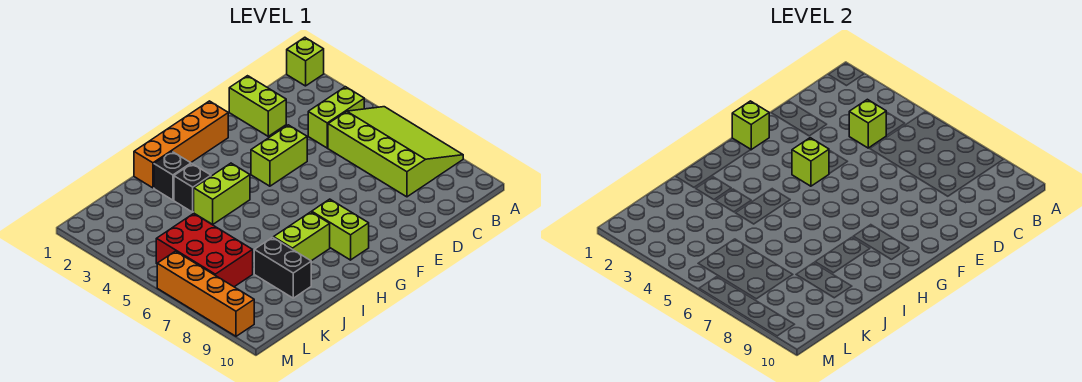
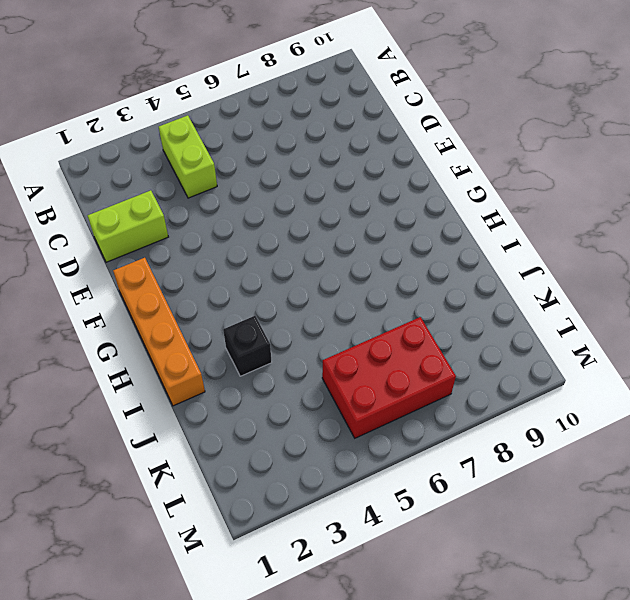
none -> lime brick A1 level 1
none -> lime slope A5:C8 level 1 top C
none -> lime brick E4:F4 level 1

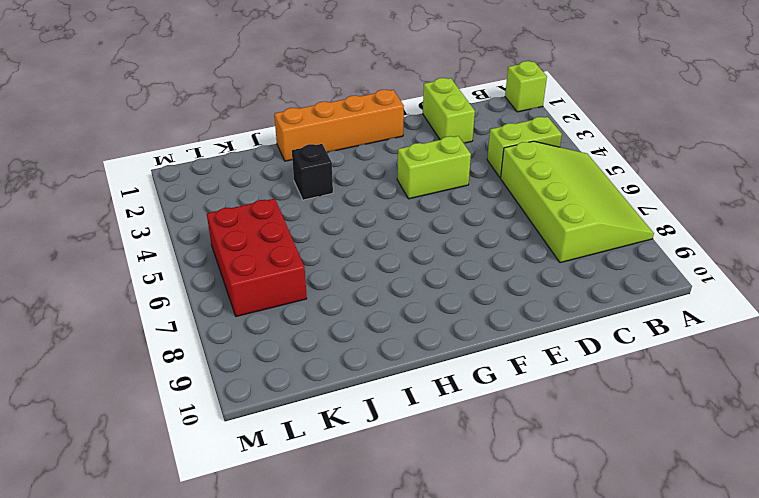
none -> lime brick G8:G9 level 1
none -> lime brick H4:I4 level 1
none -> lime brick H8:I8 level 1

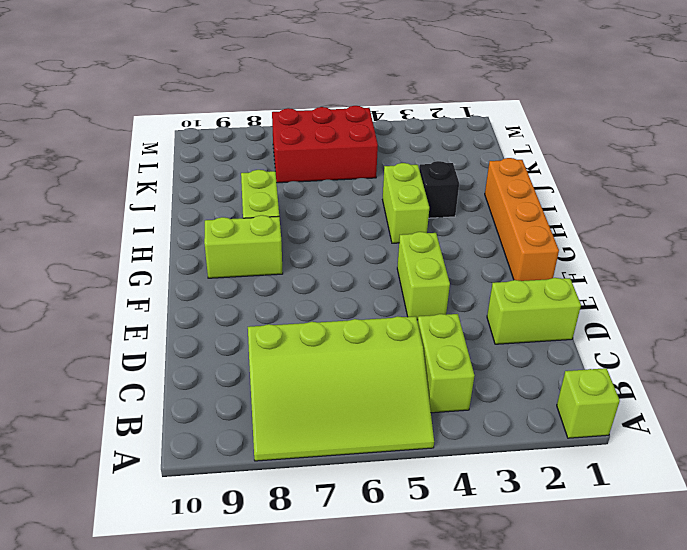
none -> black brick I2 level 1
none -> black brick J8:J9 level 1
none -> orange brick M6:M9 level 1

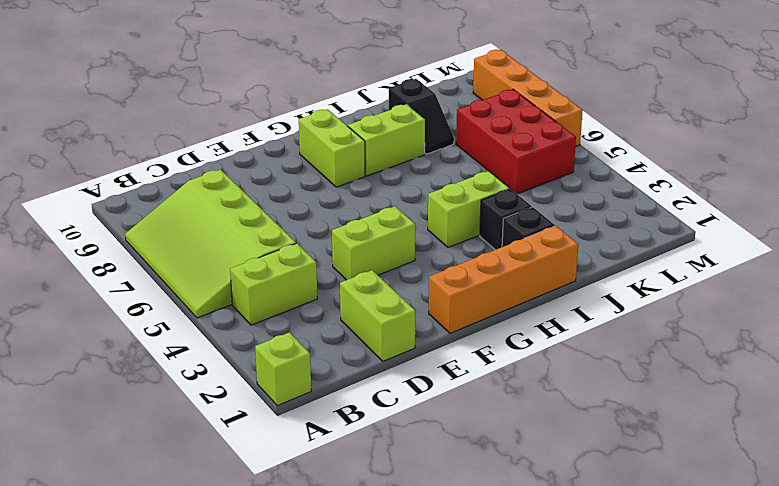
black slope J8:J9 level 1 top 9 -> black brick J8:J9 level 1
none -> lime brick C4 level 2
none -> lime brick F1 level 2
none -> lime brick F4 level 2

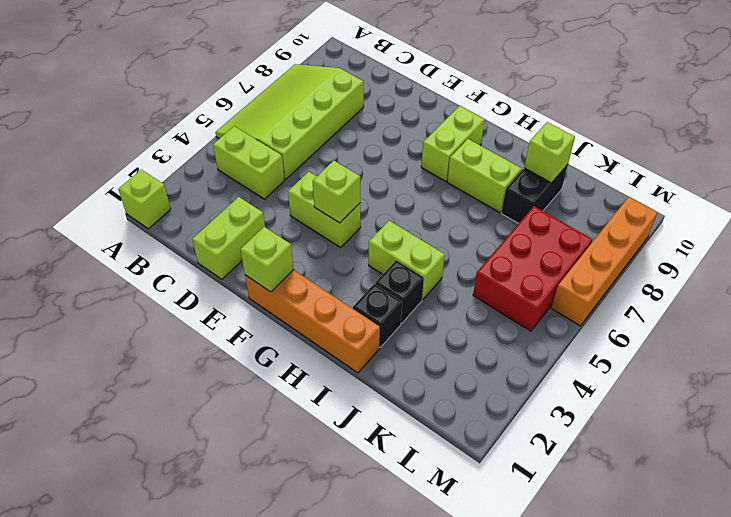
lime brick J9 level 2 -> lime brick C4 level 2

